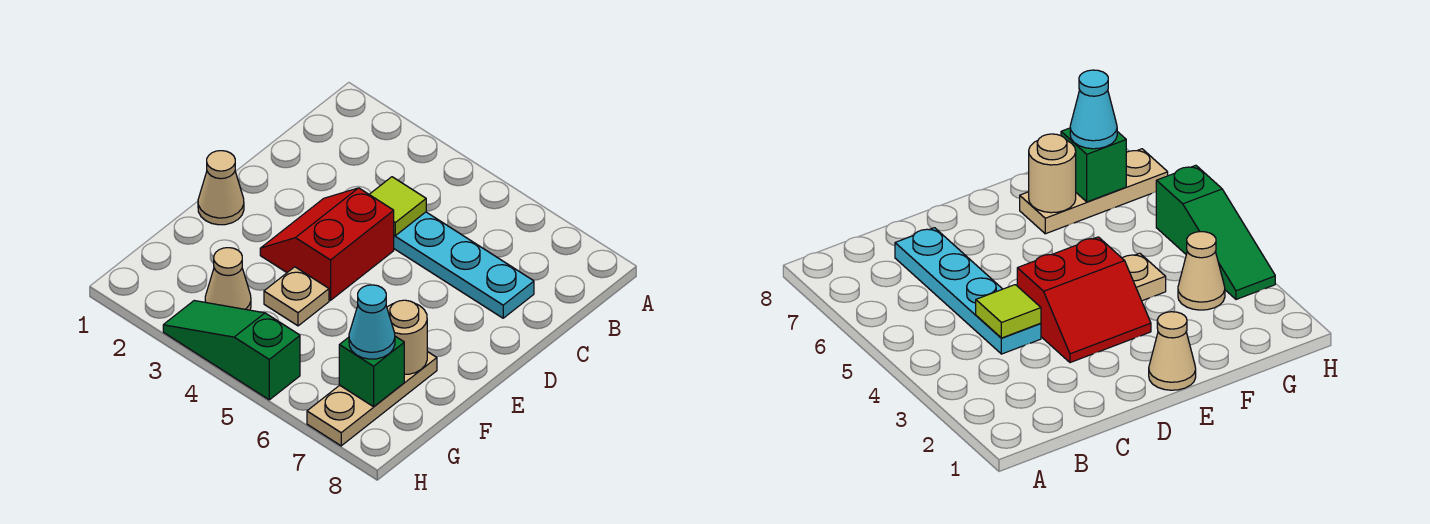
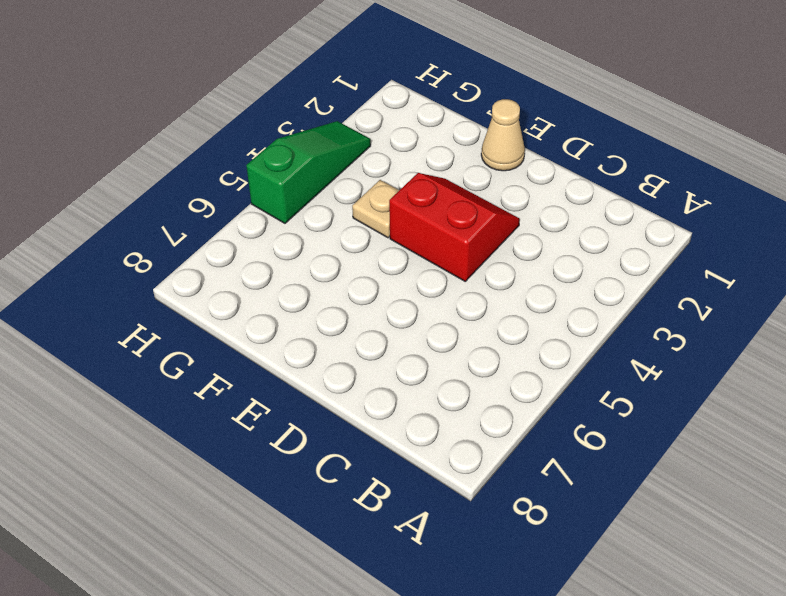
none -> cyan plate C4:C7 level 1
none -> tan plate F7:H7 level 1

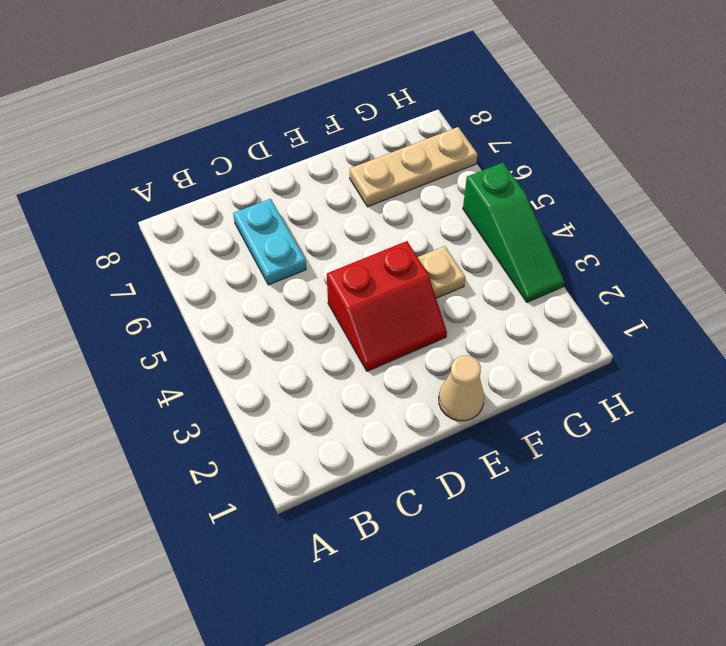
cyan plate C6:C7 level 1 -> cyan plate C4:C7 level 1
none -> tan cone G3 level 1
none -> lime tile C4 level 2

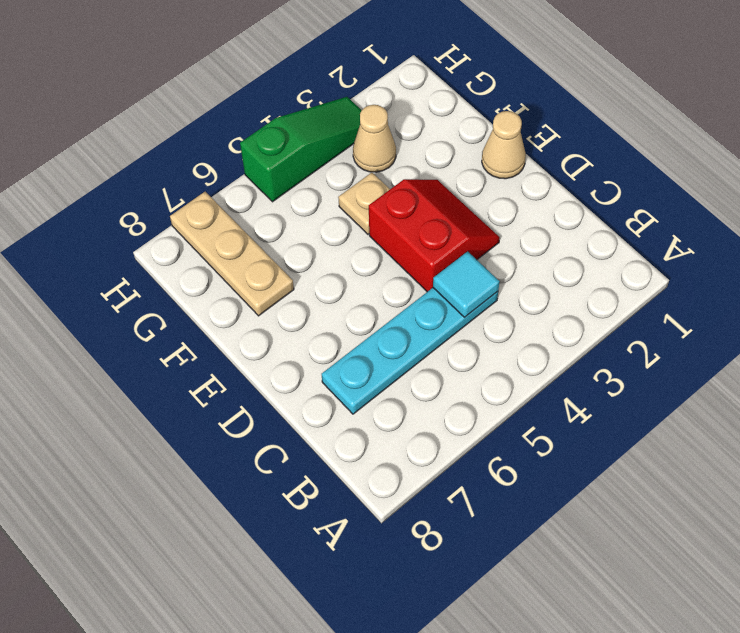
cyan tile C4 level 2 -> lime tile C4 level 2
none -> tan round brick F7 level 2
none -> green brick G7 level 2

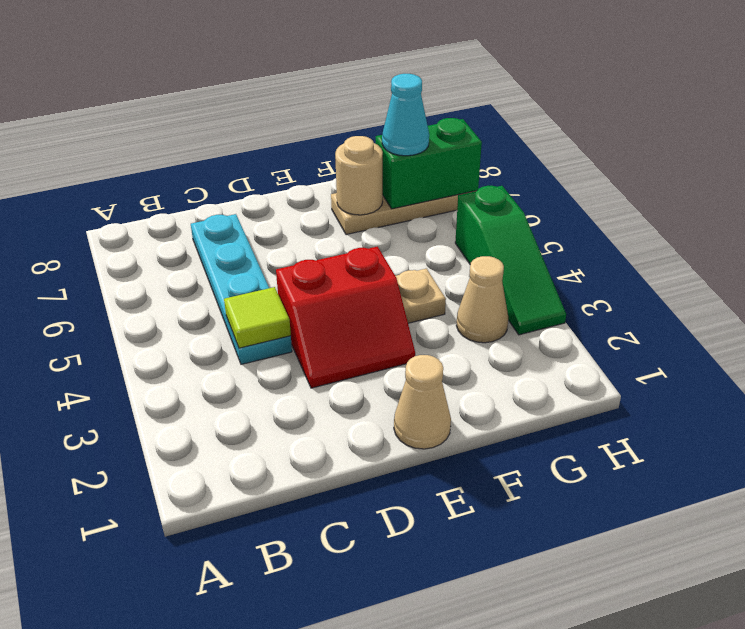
green brick G7:H7 level 2 -> green brick G7 level 2

